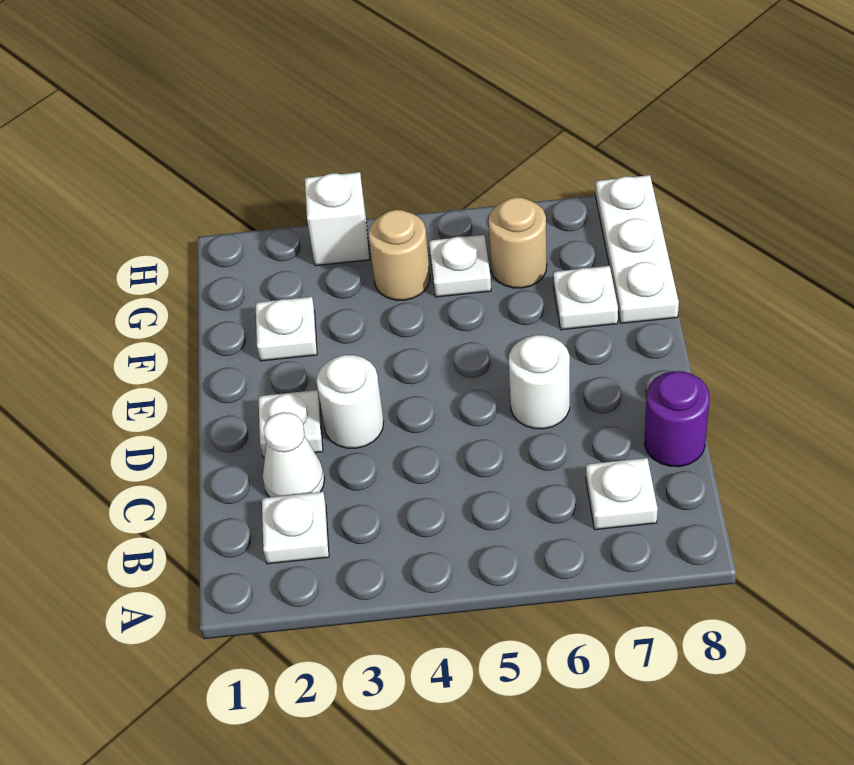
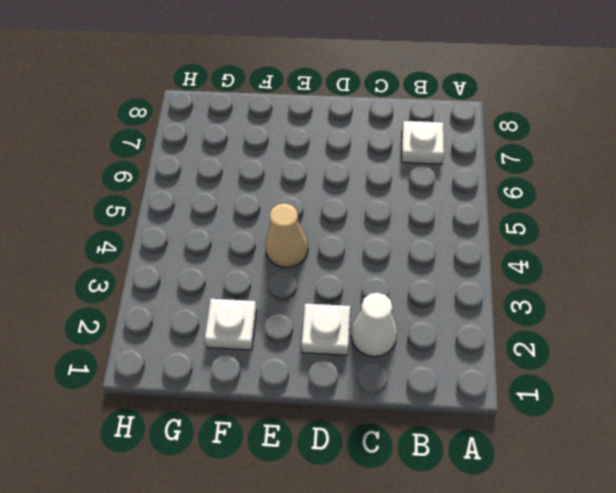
tan cone E4 level 1 -> none
none -> white plate B2 level 1
none -> purple round brick C8 level 1
none -> white round brick D3 level 1

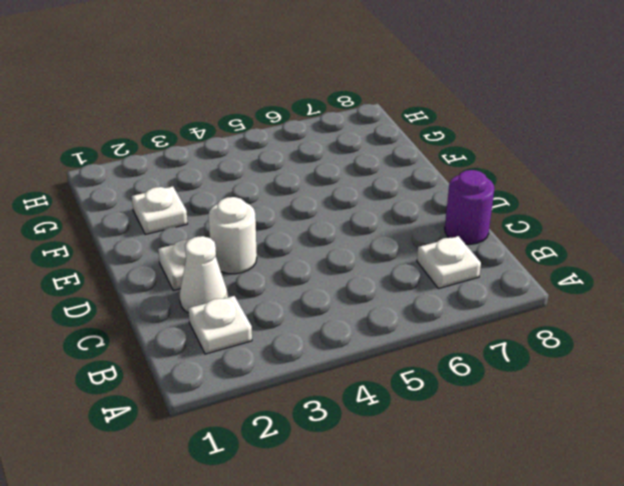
none -> white round brick D6 level 1
none -> white plate F7 level 1
none -> white plate F8:H8 level 1

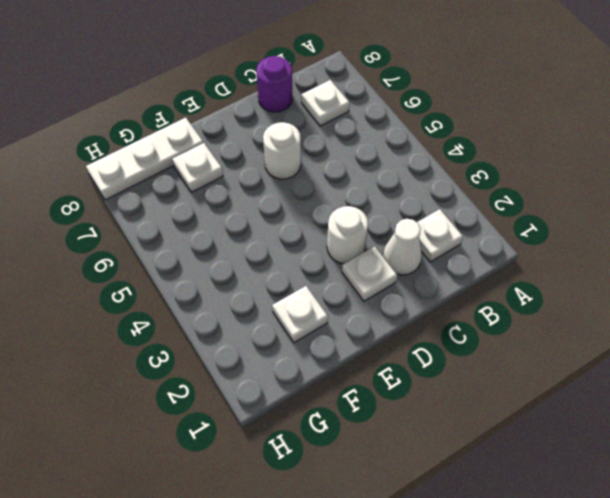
none -> tan round brick G4 level 1
none -> white plate G5 level 1
none -> tan round brick G6 level 1

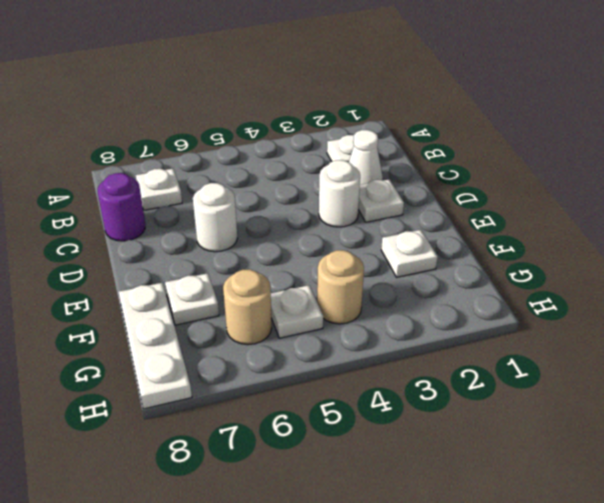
none -> white brick H3 level 1

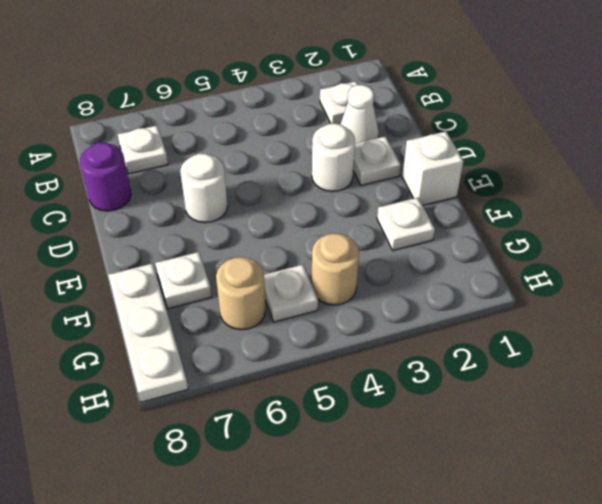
white brick E1 level 1 -> white brick H3 level 1

